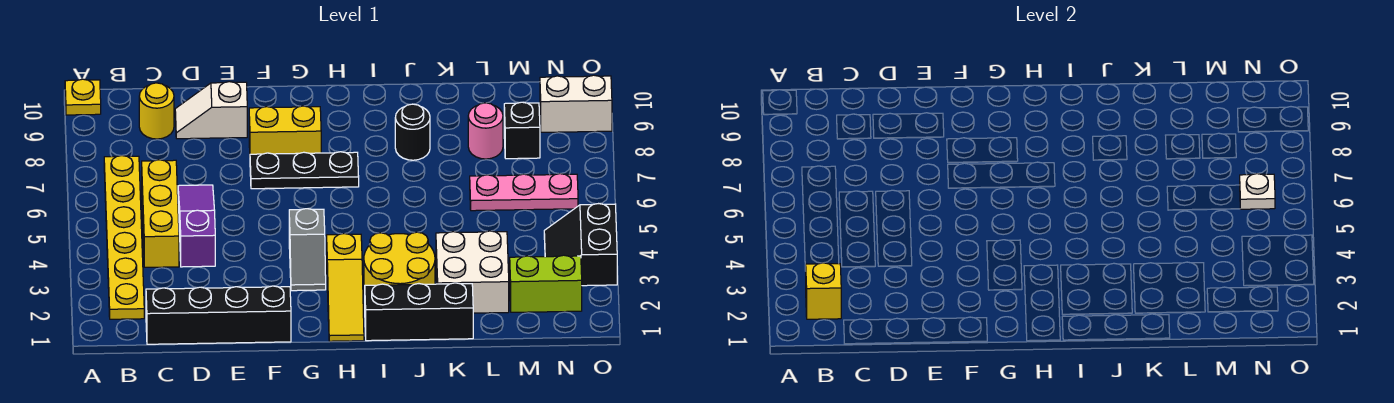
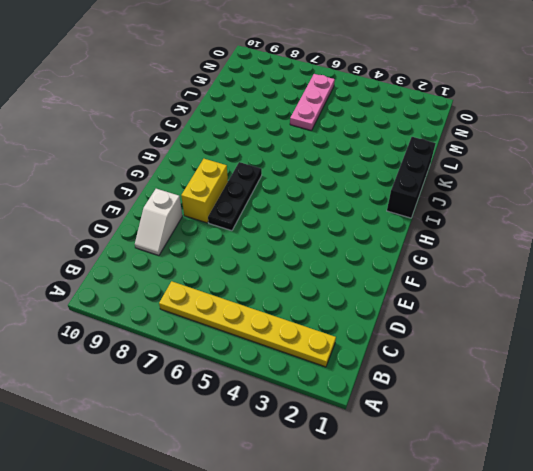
none -> yellow plate A10 level 1
none -> black brick C1:F1 level 1
none -> yellow brick C4:C6 level 1

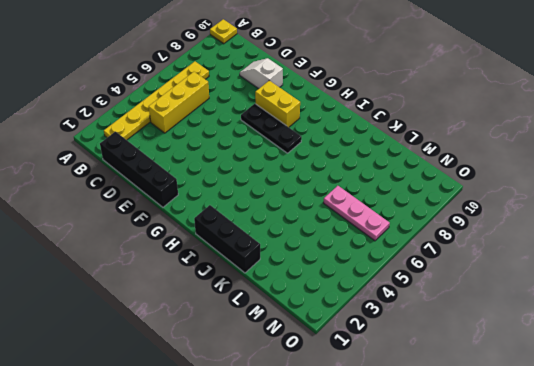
none -> yellow round brick C9 level 1
none -> purple slope D4:D6 level 1 top 4
none -> grey slope G3:G4 level 1 top 4

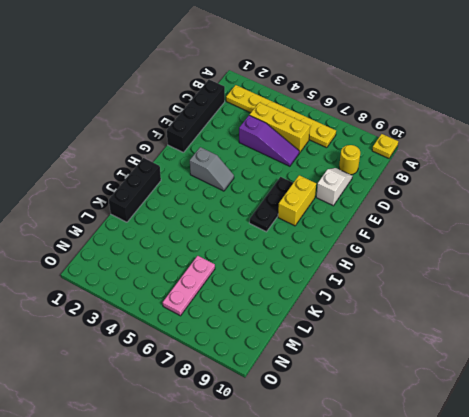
grey slope G3:G4 level 1 top 3 -> grey slope G3:G4 level 1 top 4
none -> yellow slope H1:H3 level 1 top 3
none -> yellow round brick I2:J3 level 1
none -> black round brick J8 level 1

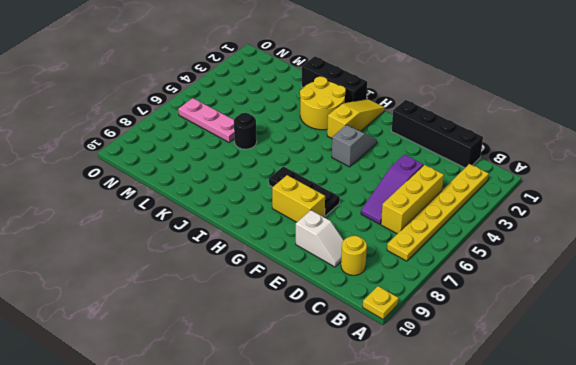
black round brick K6 level 1 -> black round brick J8 level 1
none -> white brick K2:L3 level 1
none -> pink round brick L8 level 1
none -> lime brick M2:N2 level 1

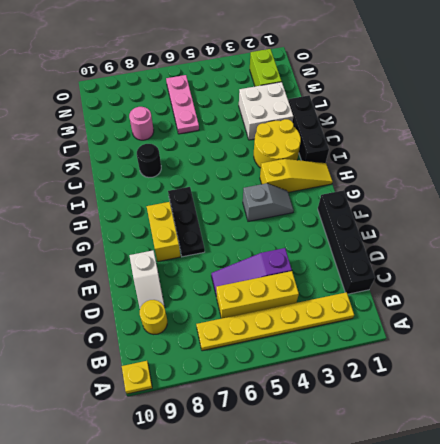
none -> black brick M8 level 1
none -> black slope N3:O4 level 1 top O
none -> white brick N9:O9 level 1

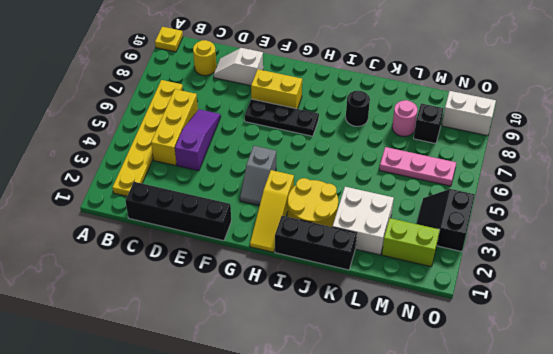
none -> yellow brick B2 level 2
none -> white plate N6 level 2

